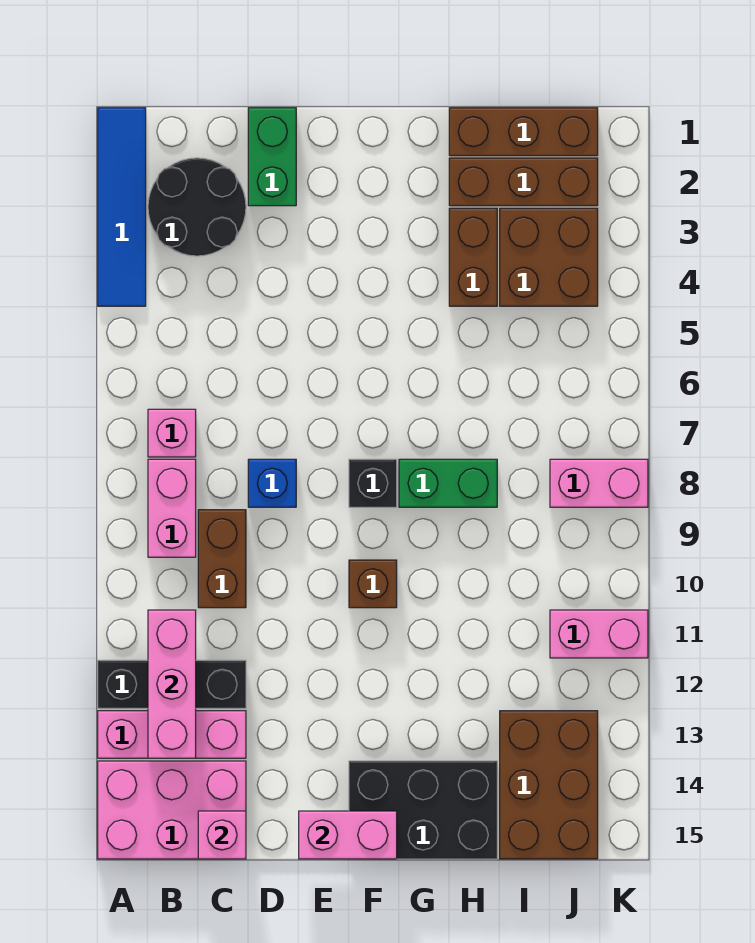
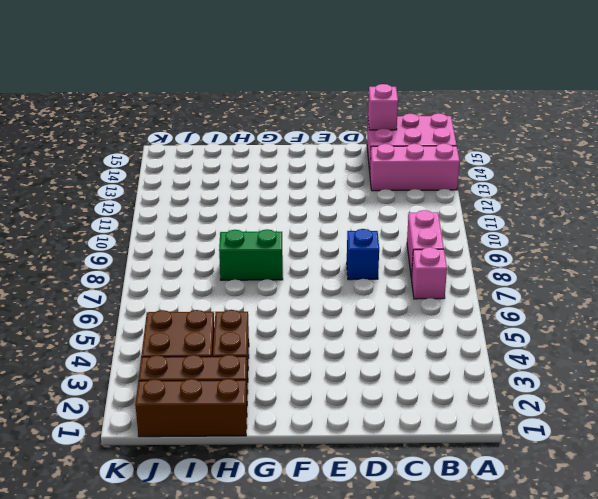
none -> blue tile A1:A4 level 1
none -> black brick A12:C12 level 1
none -> black round brick B2:C3 level 1

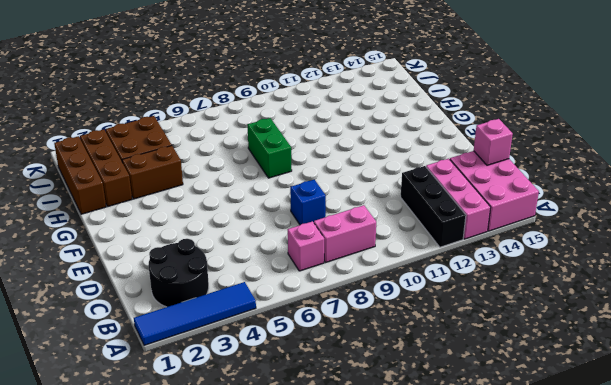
none -> brown brick C9:C10 level 1
none -> green brick D1:D2 level 1
none -> black brick F8 level 1

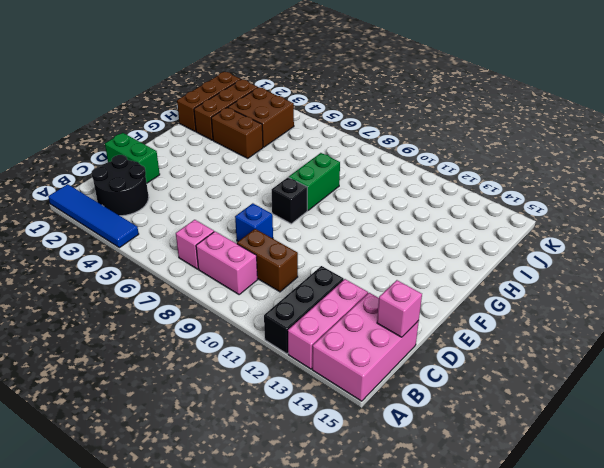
none -> brown brick F10 level 1
none -> black brick F14:H15 level 1
none -> brown brick I13:J15 level 1

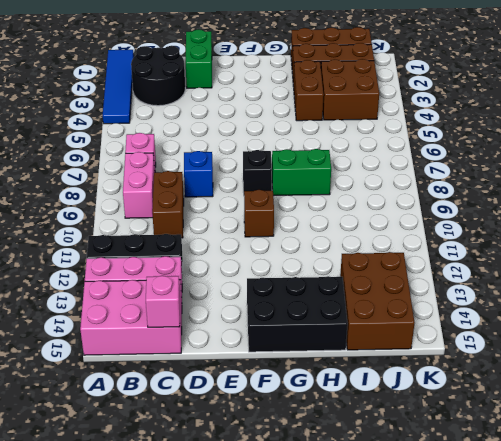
none -> pink brick J8:K8 level 1
none -> pink brick J11:K11 level 1
none -> pink brick B11:B13 level 2

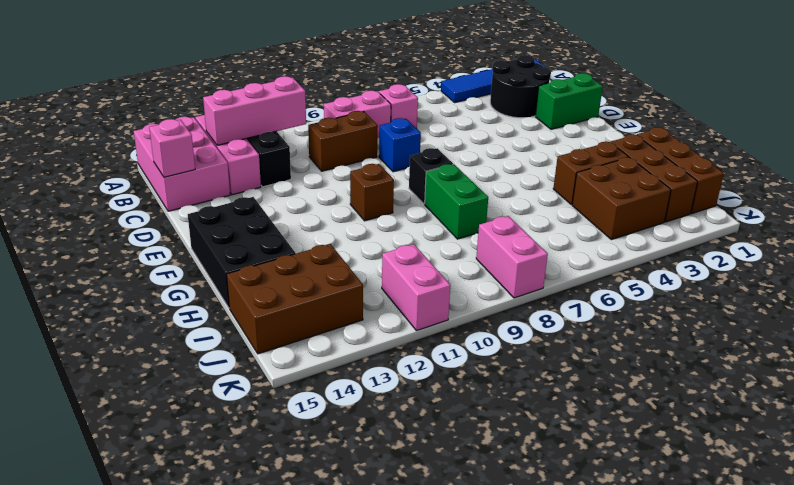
none -> pink brick E15:F15 level 2

